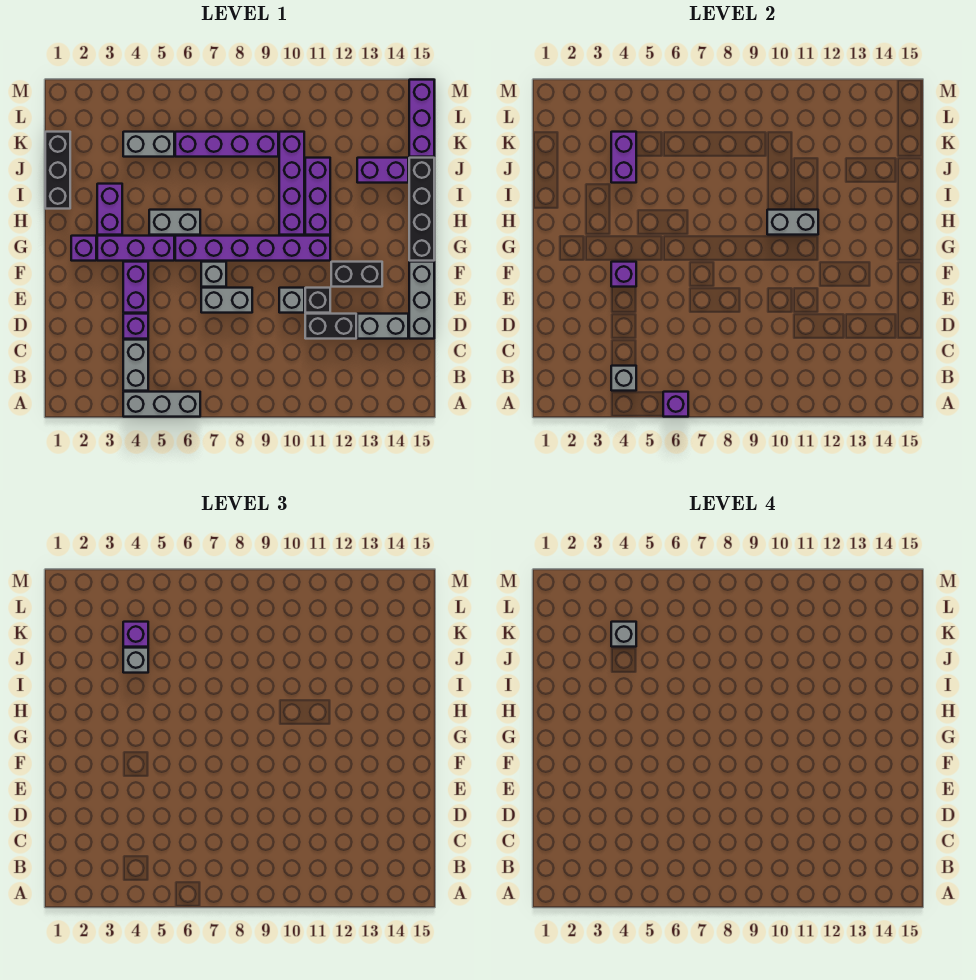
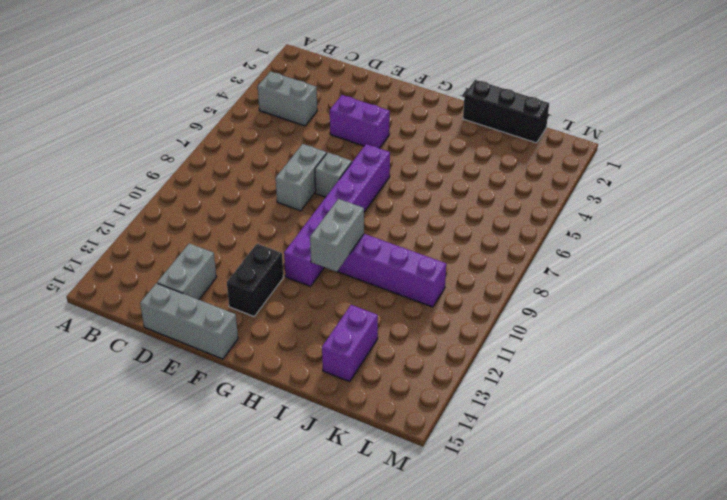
none -> grey brick A4:A6 level 1
none -> purple brick D4 level 1
none -> black brick D11:D12 level 1
none -> grey brick E10 level 1

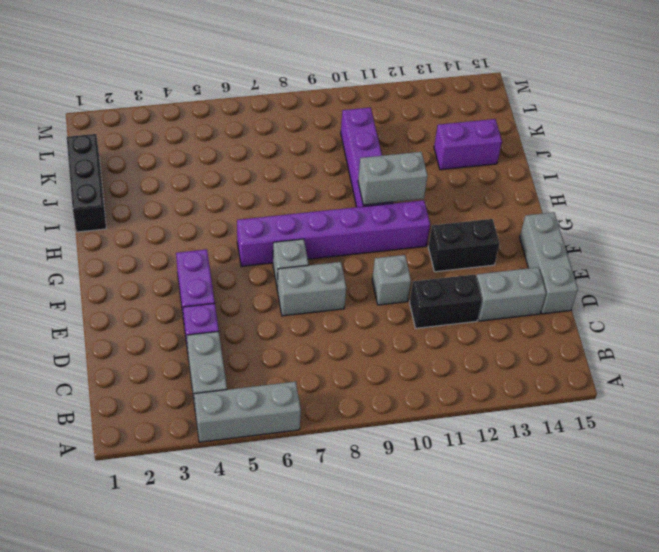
none -> black brick E11 level 1
none -> purple brick G2 level 1
none -> purple brick G3:G5 level 1
none -> black brick G15:J15 level 1

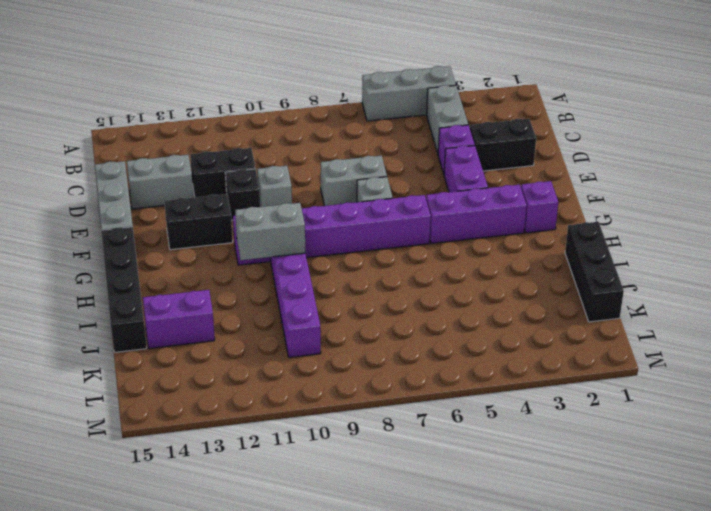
black brick D2:D3 level 1 -> none
none -> purple brick H3:I3 level 1
none -> grey brick H5:H6 level 1
none -> purple brick H11:J11 level 1
none -> grey brick K4:K5 level 1

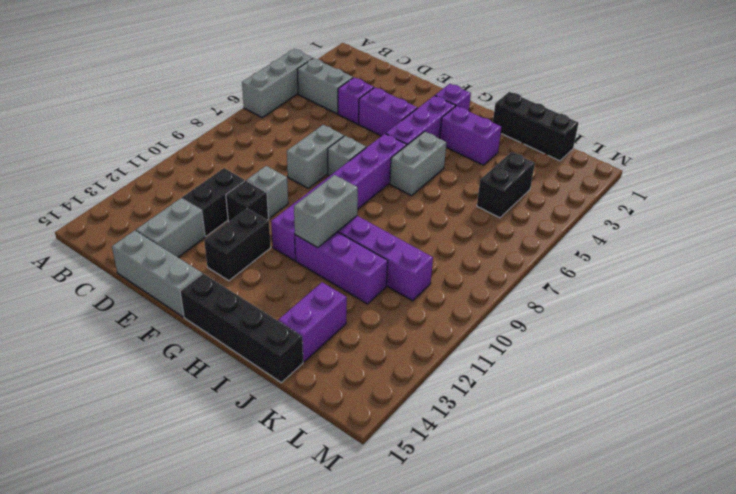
black brick K4:K5 level 1 -> grey brick K4:K5 level 1
none -> purple brick K6:K9 level 1
none -> purple brick K15:M15 level 1
none -> purple brick A6 level 2
none -> grey brick B4 level 2

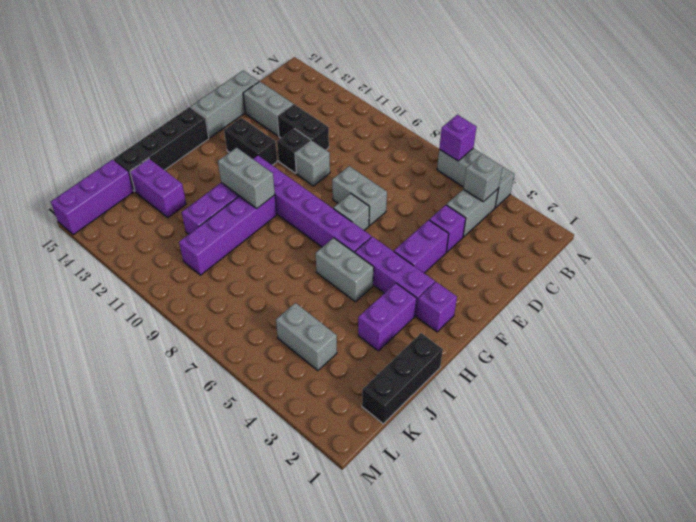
none -> purple brick K6:K9 level 1
none -> purple brick F4 level 2
none -> purple brick J4:K4 level 2
none -> grey brick J4 level 3

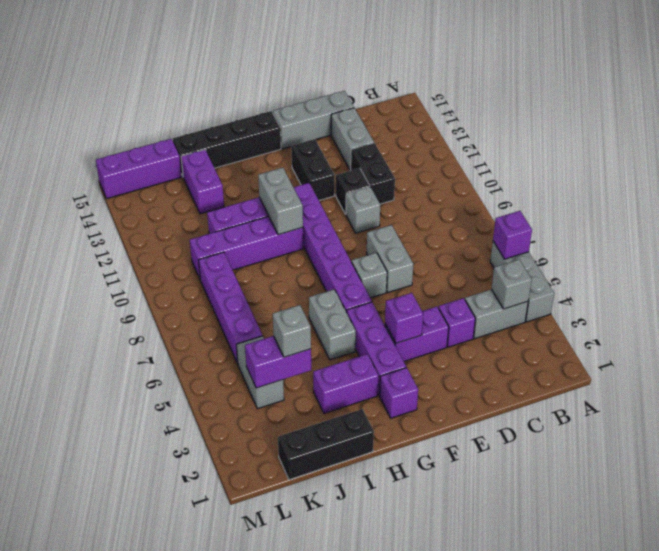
none -> purple brick K4 level 3
none -> grey brick K4 level 4

